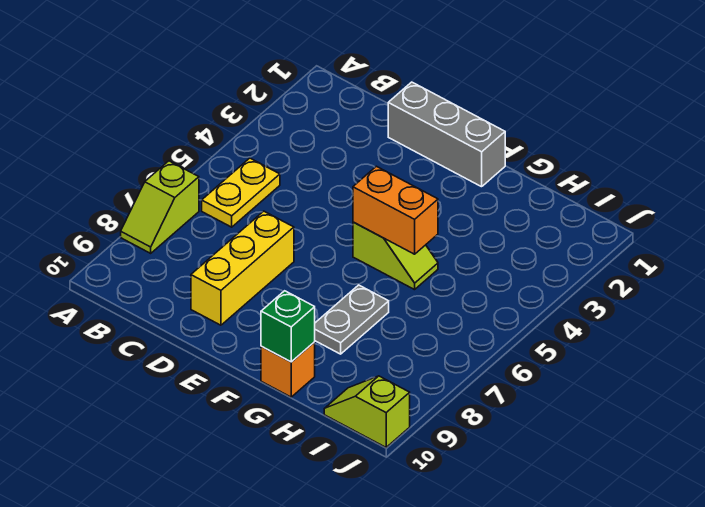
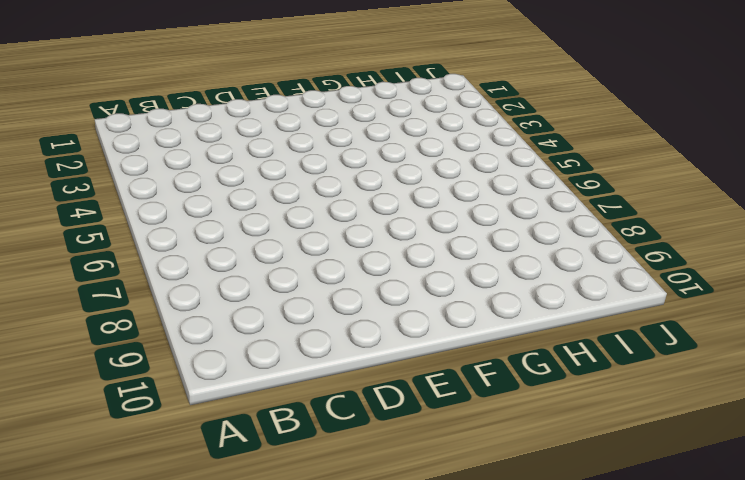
none -> lime slope A7:A8 level 1 top 7
none -> yellow plate B5:B6 level 1

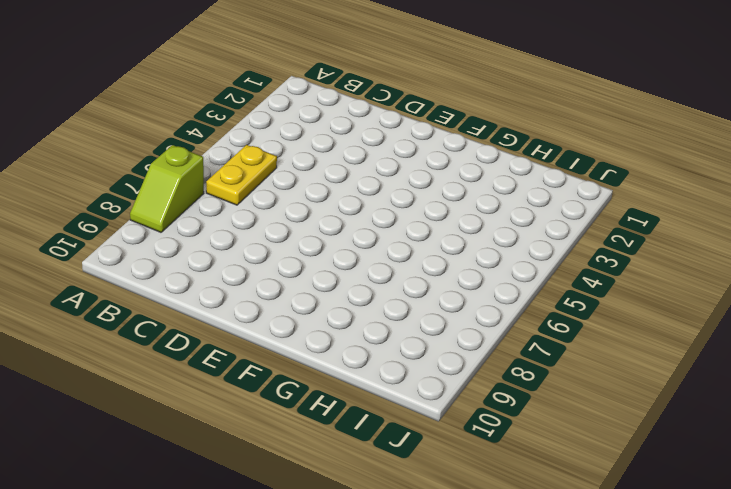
none -> grey brick D1:F1 level 1
none -> yellow brick D7:D9 level 1

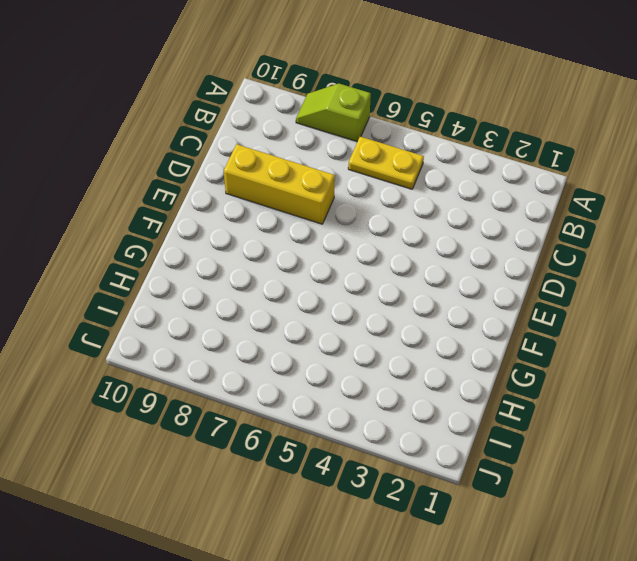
none -> grey brick D1:F1 level 1
none -> lime slope F5:G5 level 1 top F

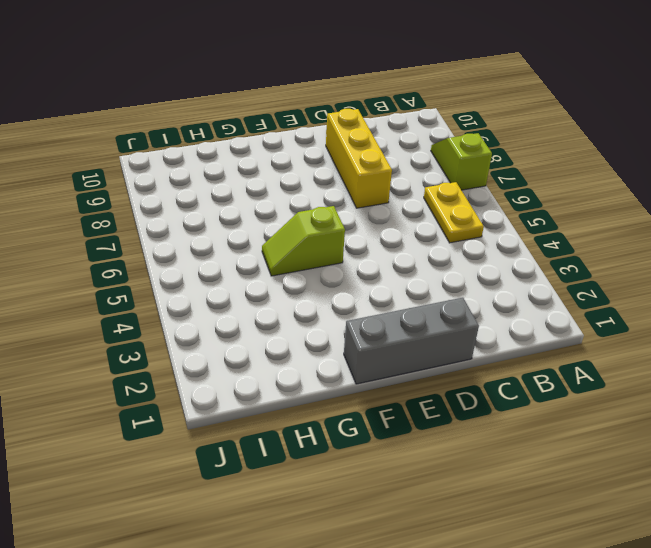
none -> grey plate G7:G8 level 1
none -> orange brick G10 level 1

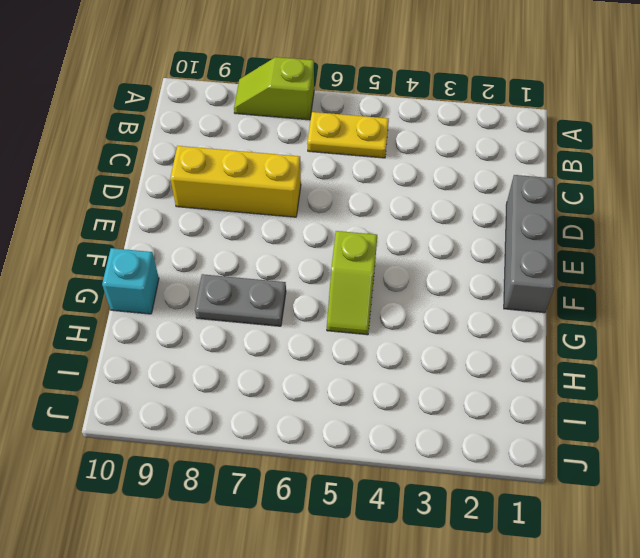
cyan brick G10 level 1 -> orange brick G10 level 1
none -> lime slope I10:J10 level 1 top J
none -> orange brick F5:G5 level 2

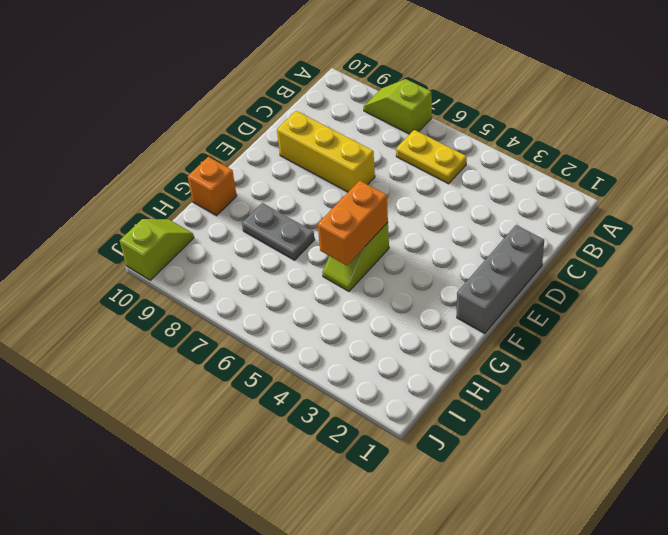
none -> green brick G10 level 2

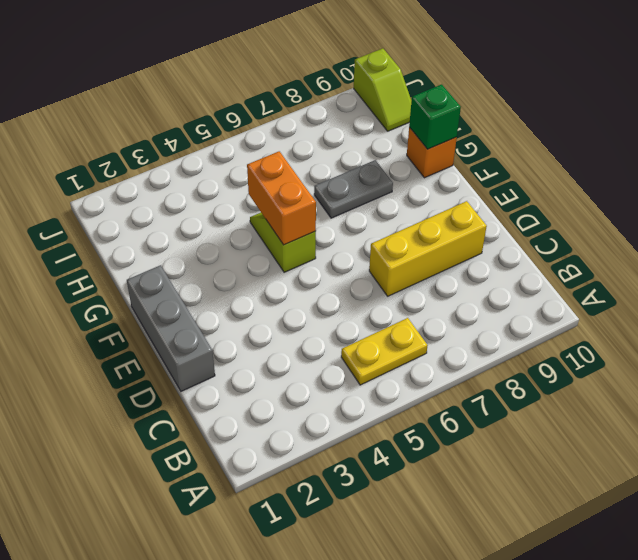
none -> lime slope A7:A8 level 1 top 7

